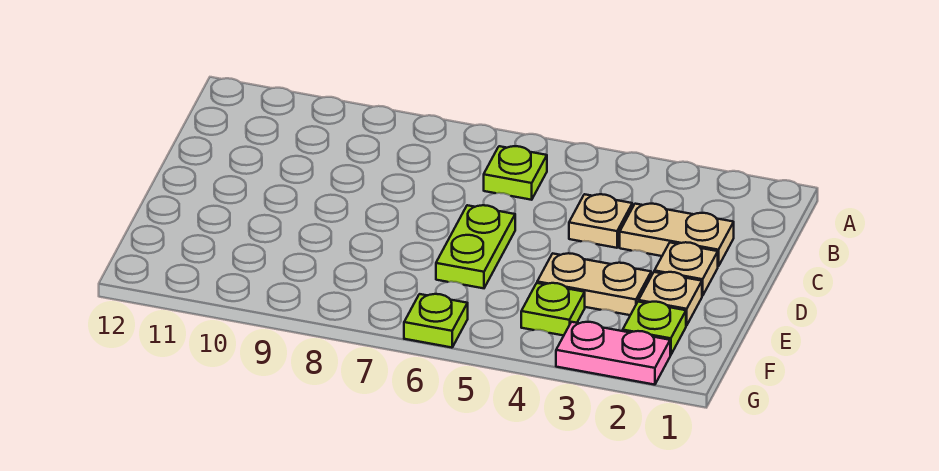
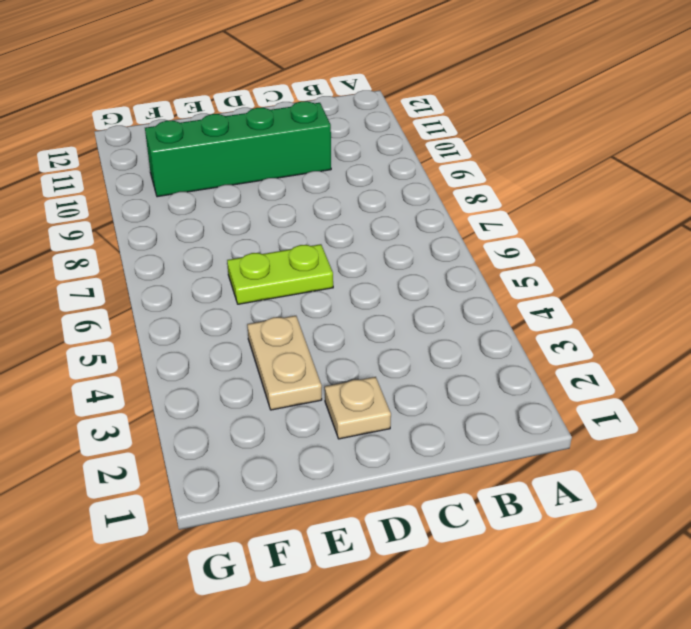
green brick C10:F10 level 1 -> none
none -> lime plate B6 level 1
none -> tan plate C2:C3 level 1

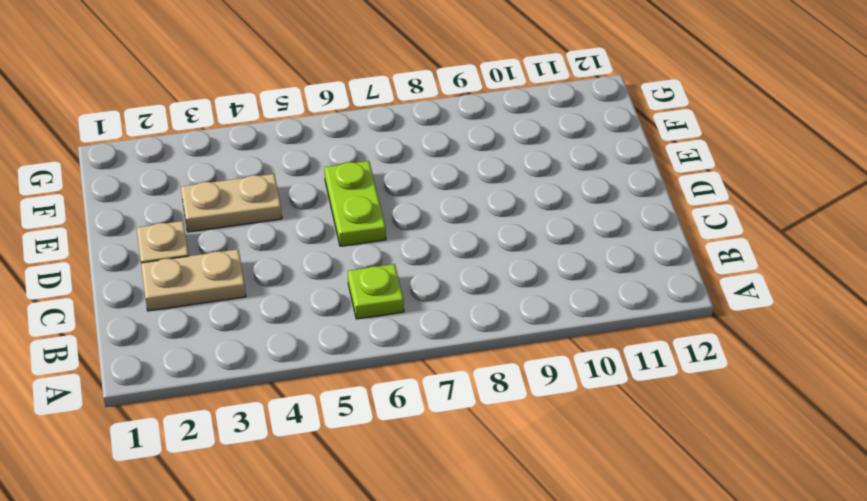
none -> tan plate C4 level 1
none -> tan plate E2 level 1

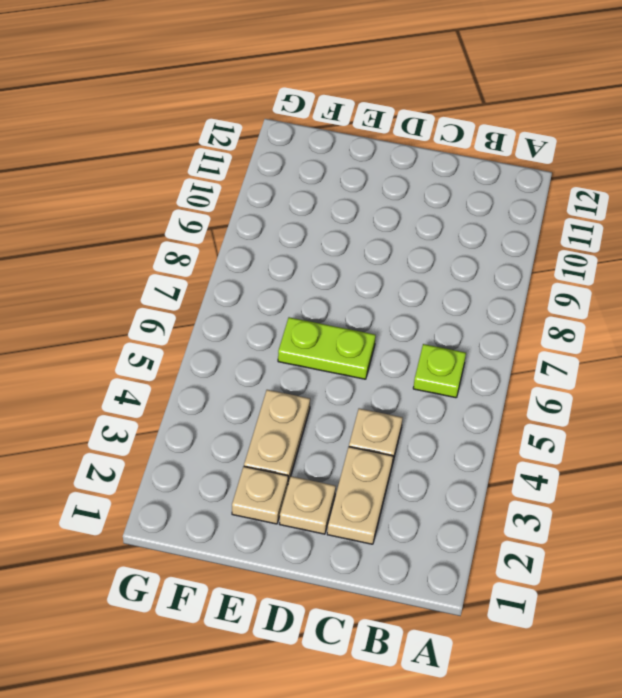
none -> lime plate F2 level 1
none -> lime plate F4 level 1

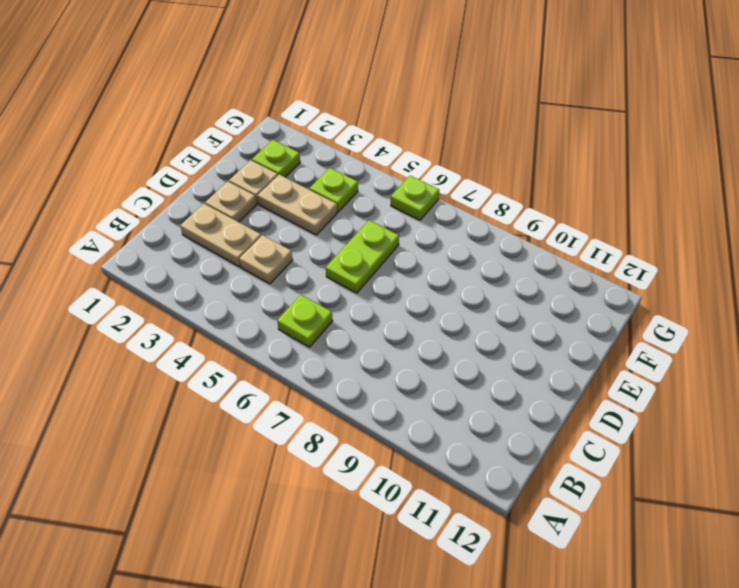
none -> pink plate G2:G3 level 1

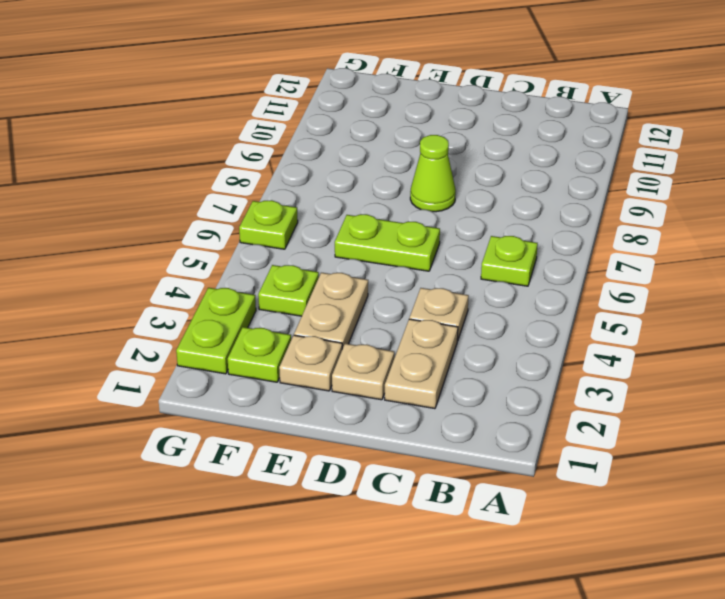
lime cone D8 level 1 -> none
lime plate G2:G3 level 1 -> pink plate G2:G3 level 1

